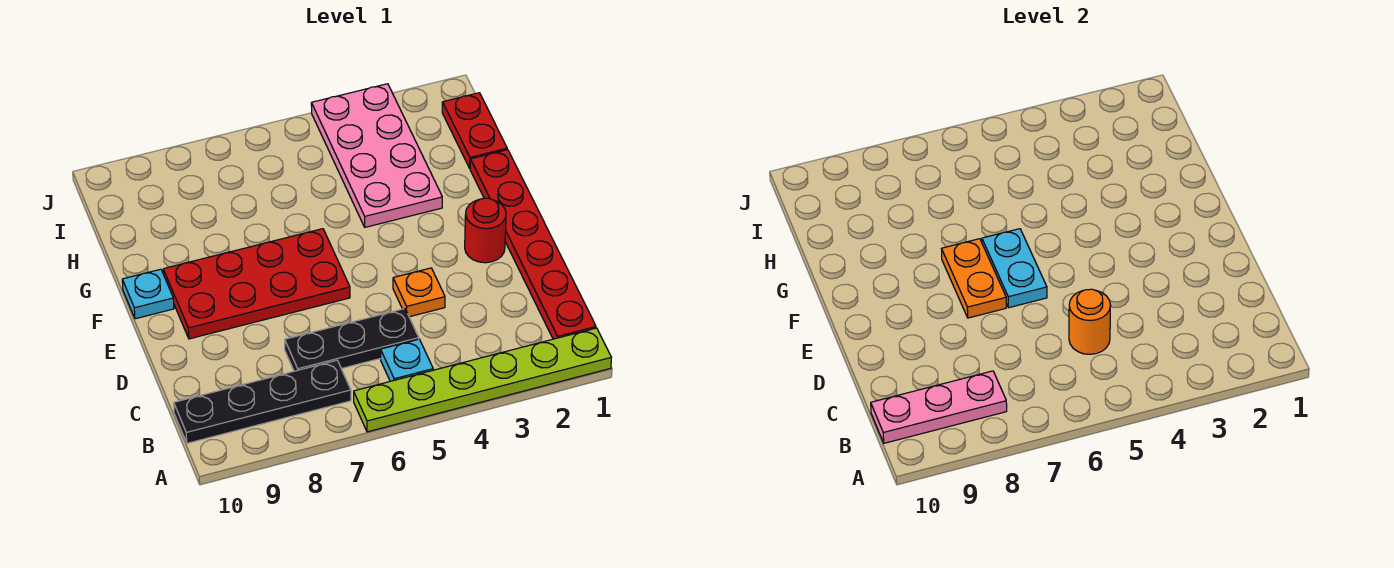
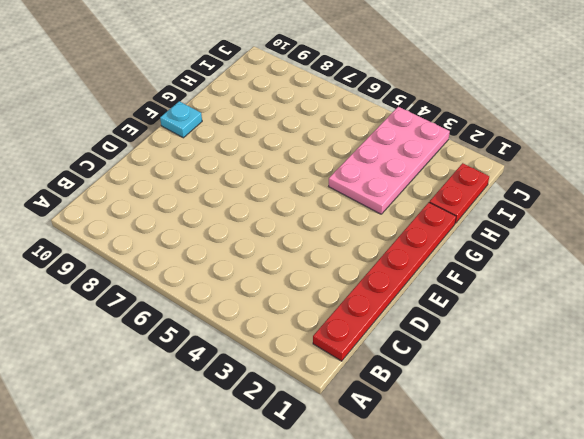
none -> lime plate A1:A6 level 1
none -> cyan plate B5 level 1
none -> black plate B7:B10 level 1

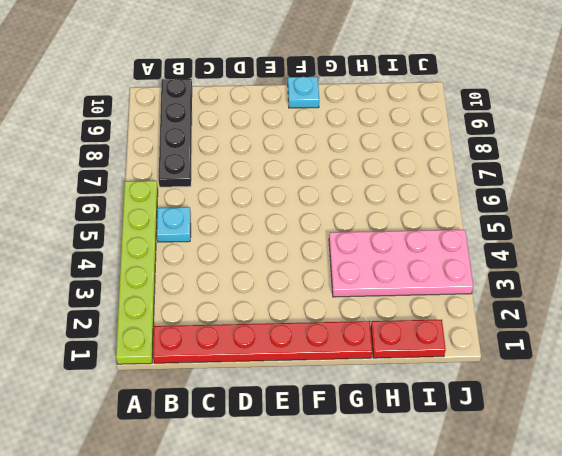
none -> black plate C5:C7 level 1
none -> orange plate D4 level 1
none -> red round brick E2 level 1

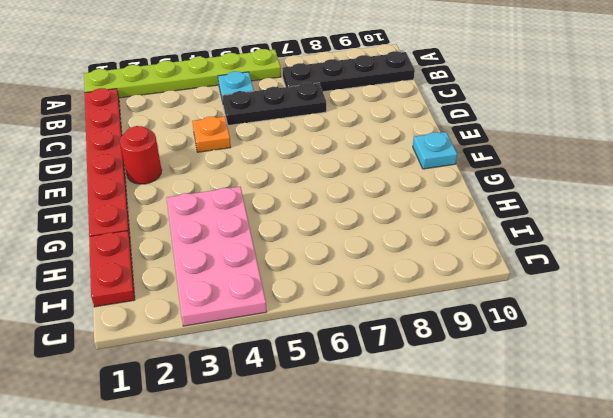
none -> red plate E6:F9 level 1
none -> pink plate B8:B10 level 2
none -> orange round brick C5 level 2

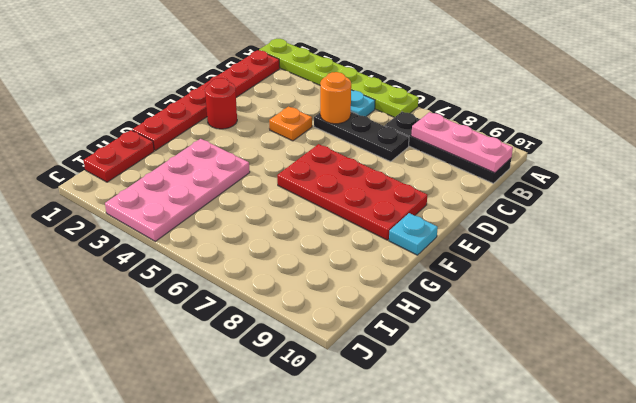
none -> cyan plate E6:F6 level 2
none -> orange plate E7:F7 level 2

